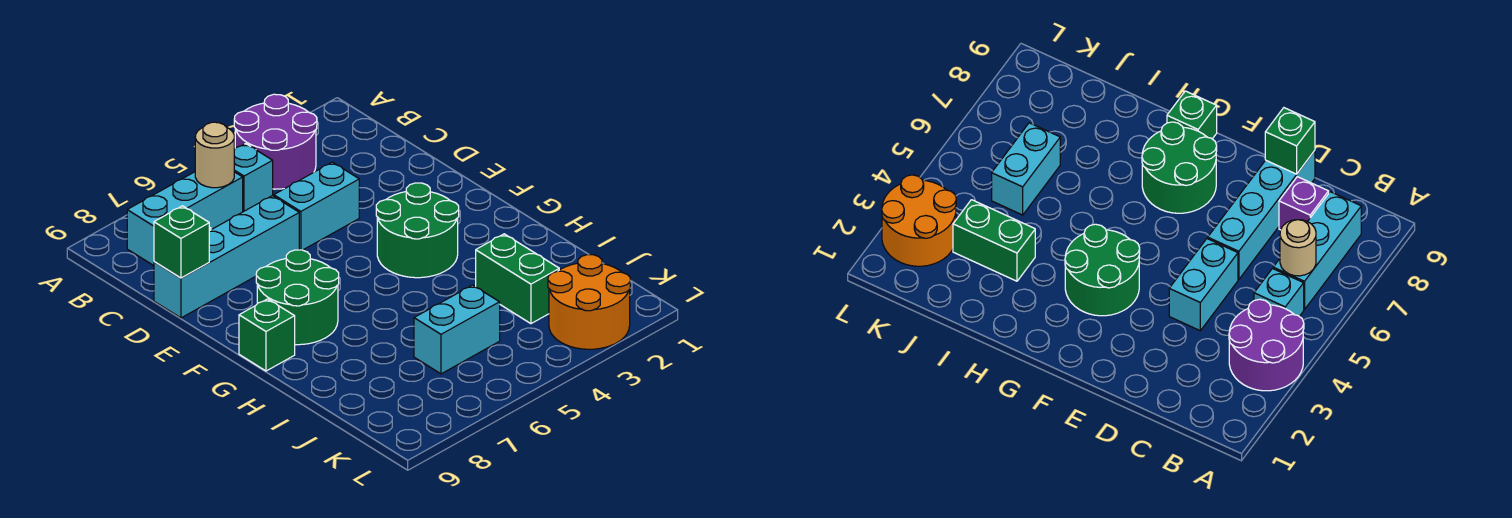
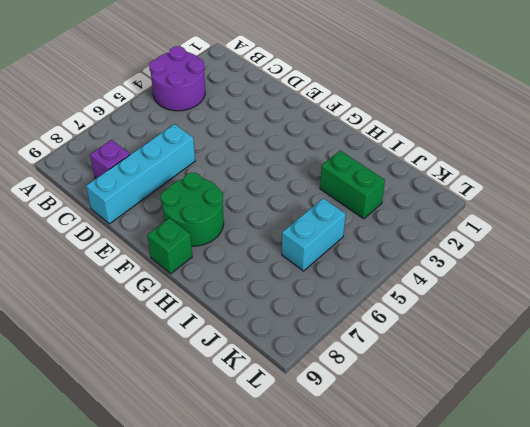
none -> cyan brick B5 level 1
none -> cyan brick B6:B8 level 1
none -> cyan brick D4:D5 level 1

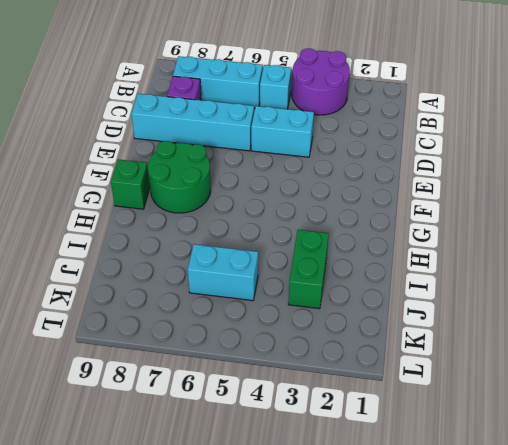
none -> green round brick F3:G4 level 1
none -> orange round brick K2:L3 level 1
none -> tan round brick B6 level 2

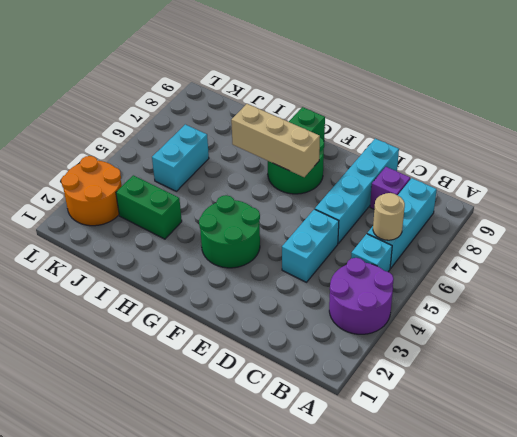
tan brick F7:H7 level 2 -> none
none -> green brick D9 level 2

